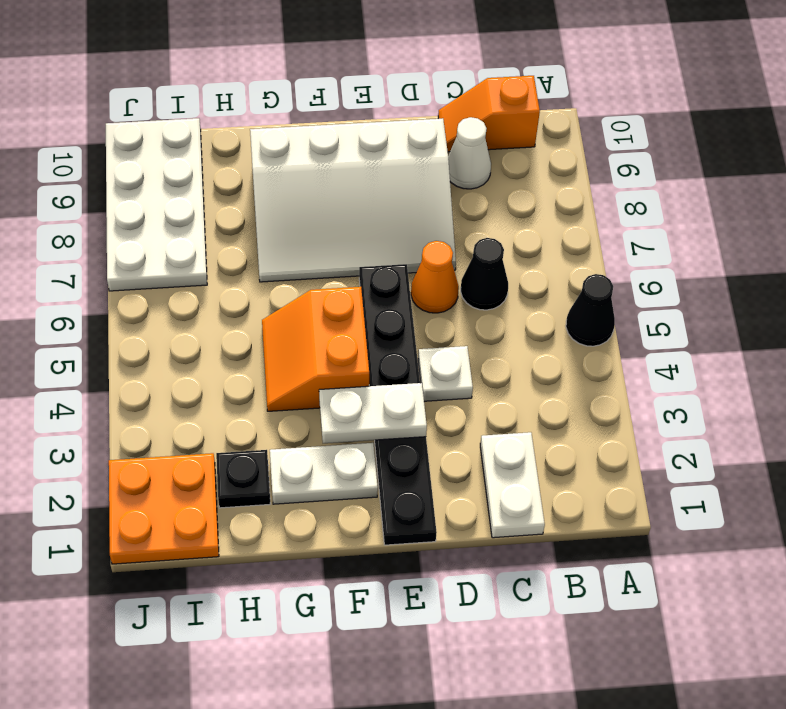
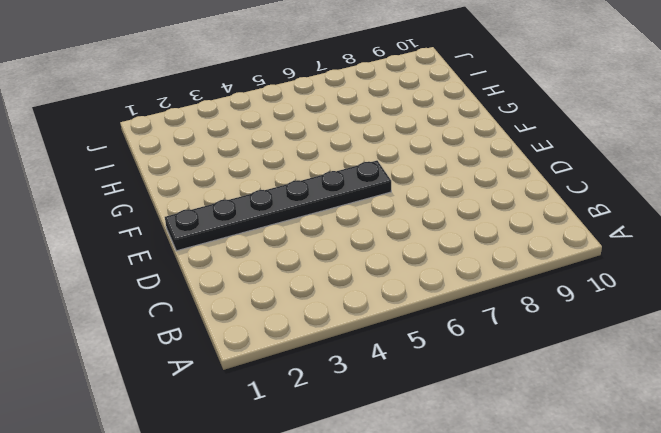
none -> black cone A5 level 1
none -> orange slope B10:C10 level 1 top B
none -> white plate C1:C2 level 1

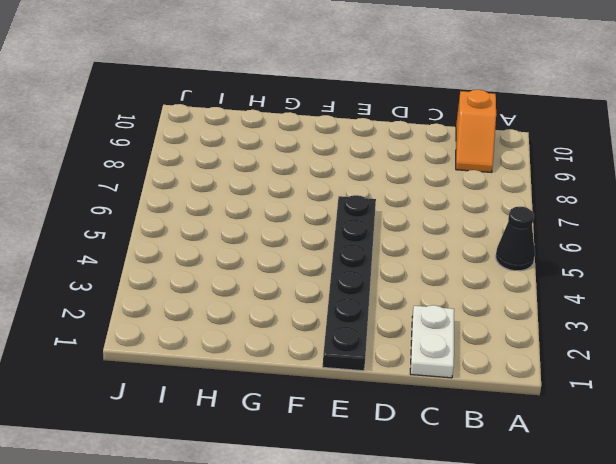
orange slope B9:B10 level 1 top 10 -> orange slope B10:C10 level 1 top B
none -> black cone C6 level 1
none -> white cone C9 level 1
none -> white plate D4 level 1

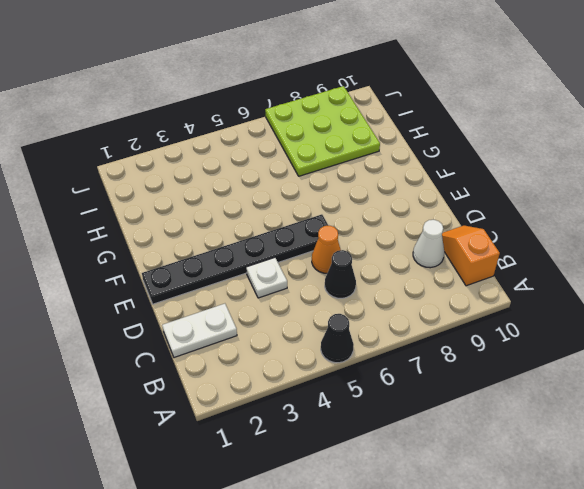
lime plate H7:J9 level 1 -> white plate I7:J10 level 1
none -> white slope D7:G9 level 1 top 9
none -> white plate F2:G2 level 1
none -> orange slope F4:G5 level 1 top F

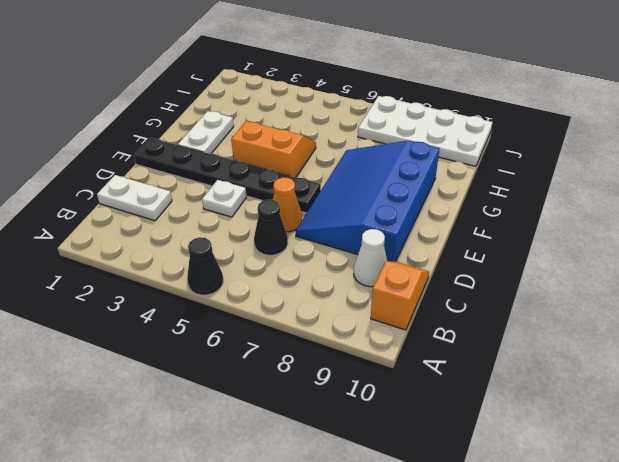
blue slope D7:G9 level 1 top 9 -> white slope D7:G9 level 1 top 9
none -> black plate H2 level 1
none -> orange plate I1:J2 level 1
none -> white plate E3:F3 level 2

